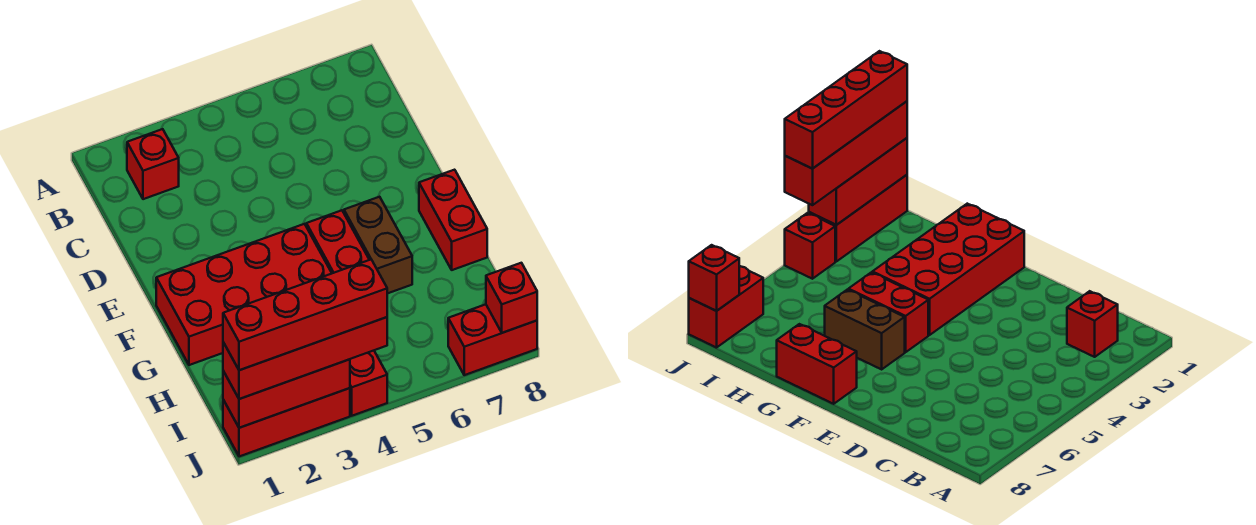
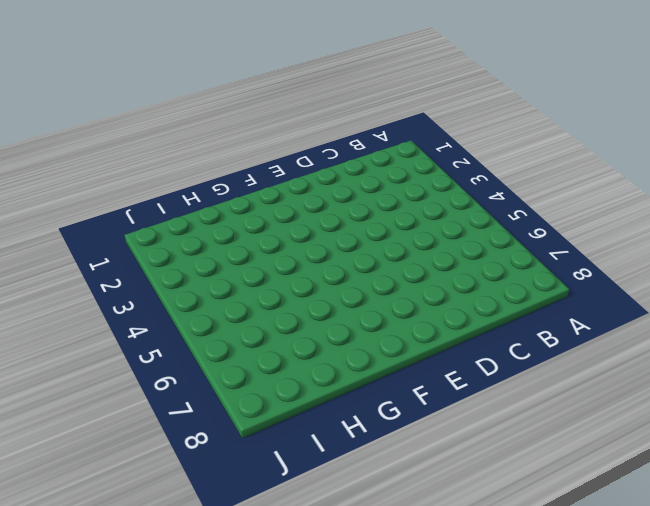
none -> red brick B2 level 1
none -> red brick F1:G4 level 1
none -> red brick F5:G5 level 1

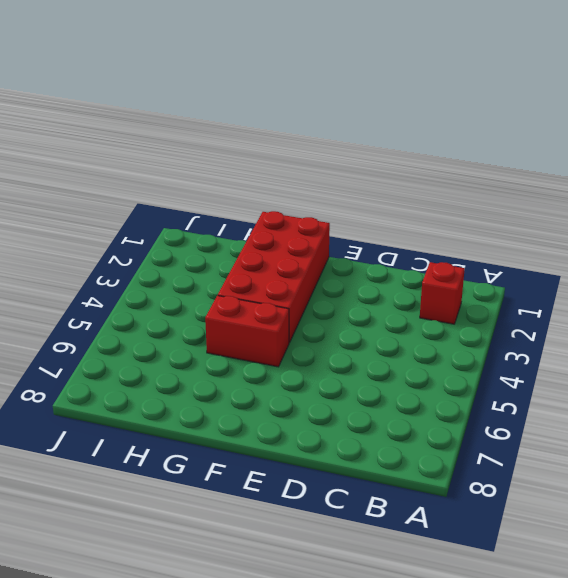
none -> brown brick F6:G6 level 1
none -> red brick F8:G8 level 1
none -> red brick J1:J3 level 1

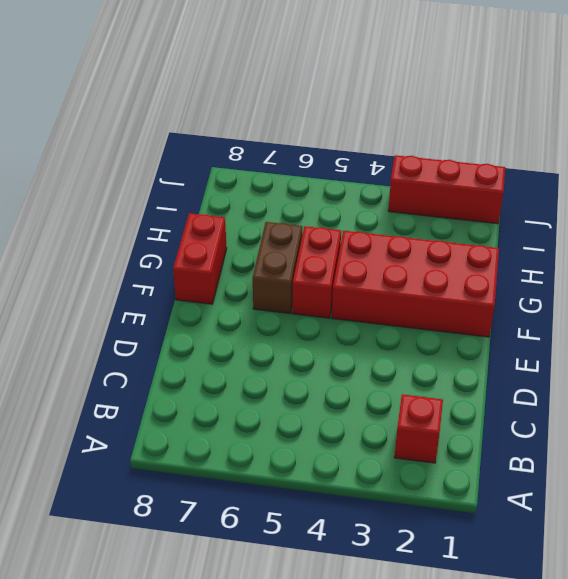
none -> red brick J4 level 1
none -> red brick J7:J8 level 1
none -> red brick J1:J3 level 2

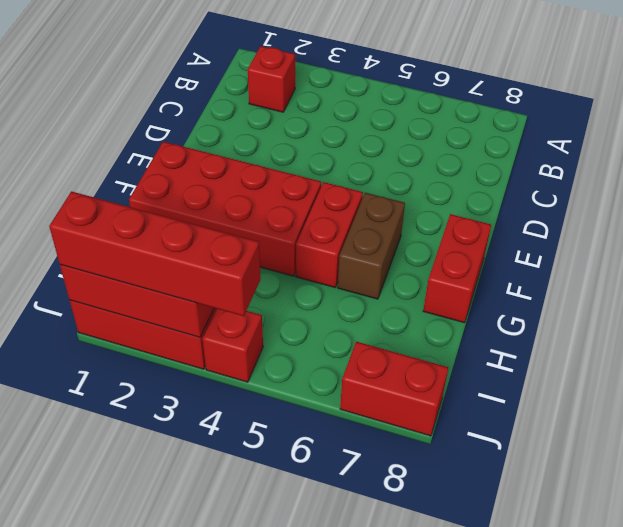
none -> red brick J8 level 2
none -> red brick J1:J4 level 4

